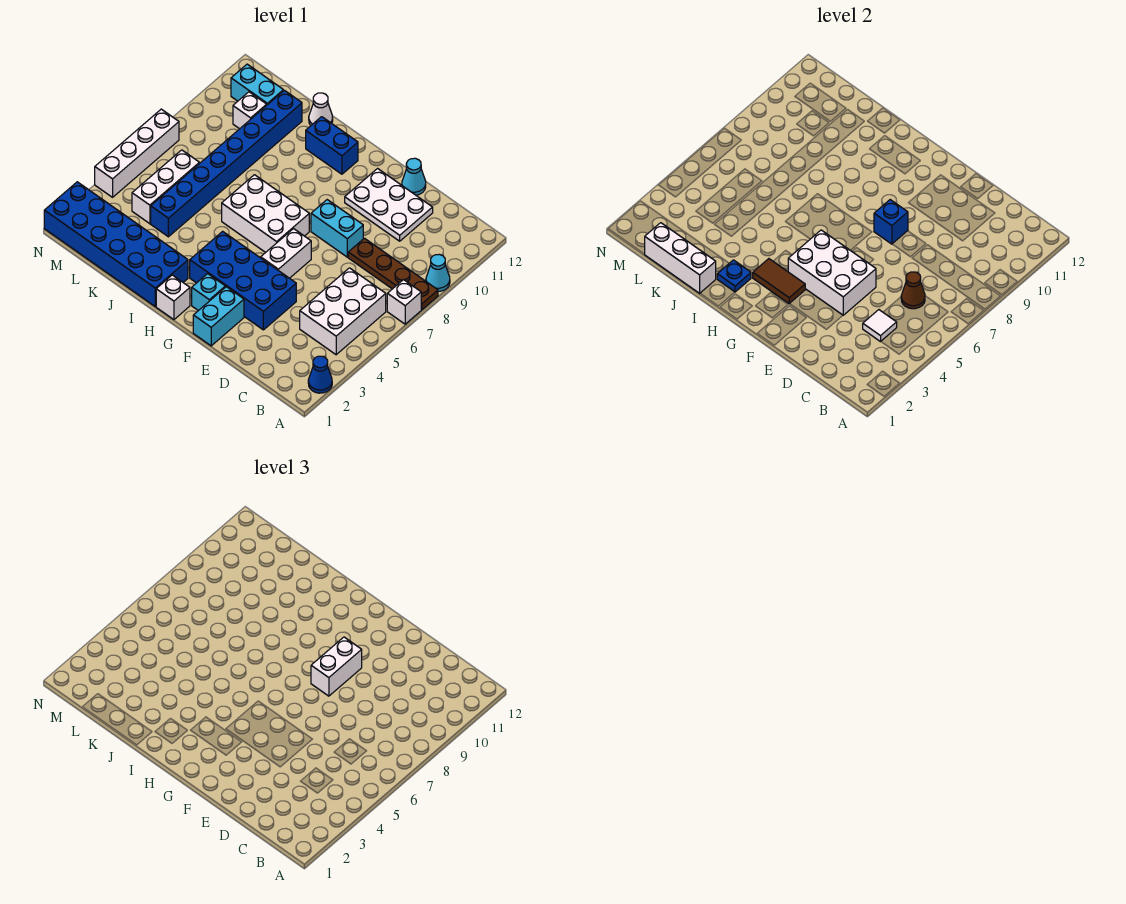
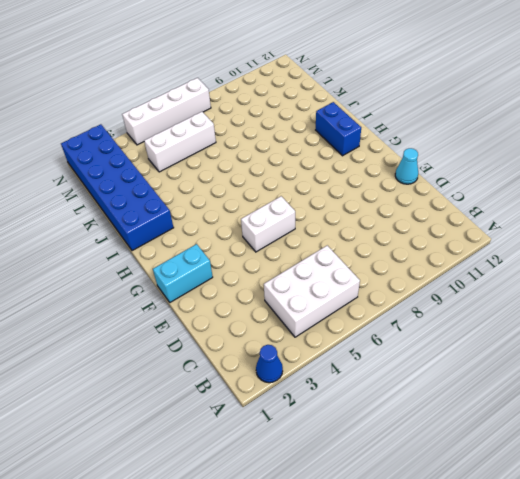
none -> white brick A7 level 1
none -> brown plate A8:D8 level 1
none -> cyan cone A9 level 1
none -> white plate D10:F11 level 1

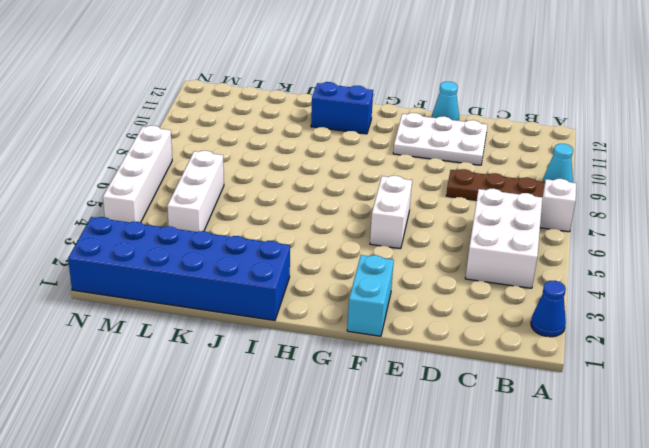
none -> blue brick E3:H4 level 1
none -> cyan brick E8:F8 level 1
none -> cyan brick G2 level 1
none -> white brick G6:I7 level 1

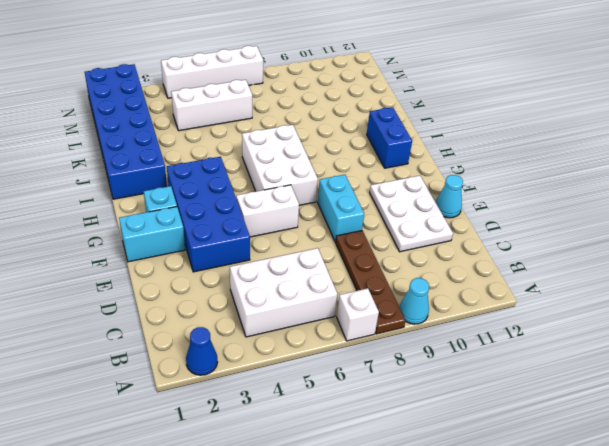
none -> white brick H1 level 1
none -> white cone J12 level 1
none -> blue brick K4:K11 level 1
none -> white brick L10 level 1

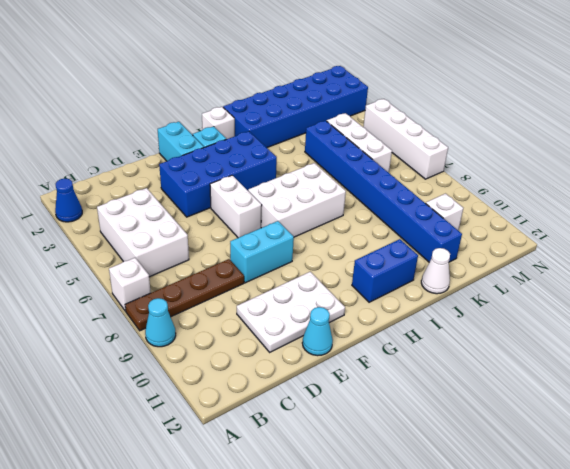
none -> cyan brick L11:M11 level 1
none -> white tile C4 level 2
none -> brown cone C6 level 2
none -> white brick E4:G5 level 2

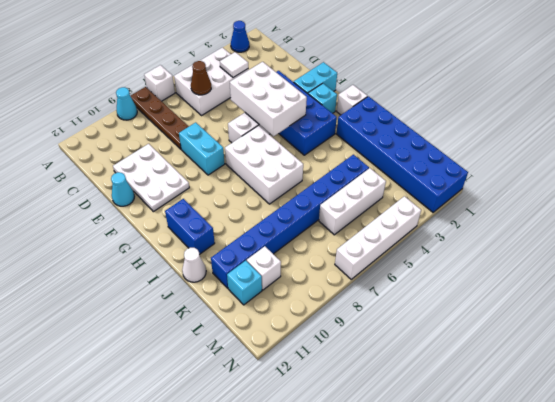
cyan brick L11 level 1 -> cyan brick L11:M11 level 1
none -> blue brick F8 level 2
none -> brown tile G3:H3 level 2
none -> blue plate I2 level 2
none -> white brick J1:L1 level 2

